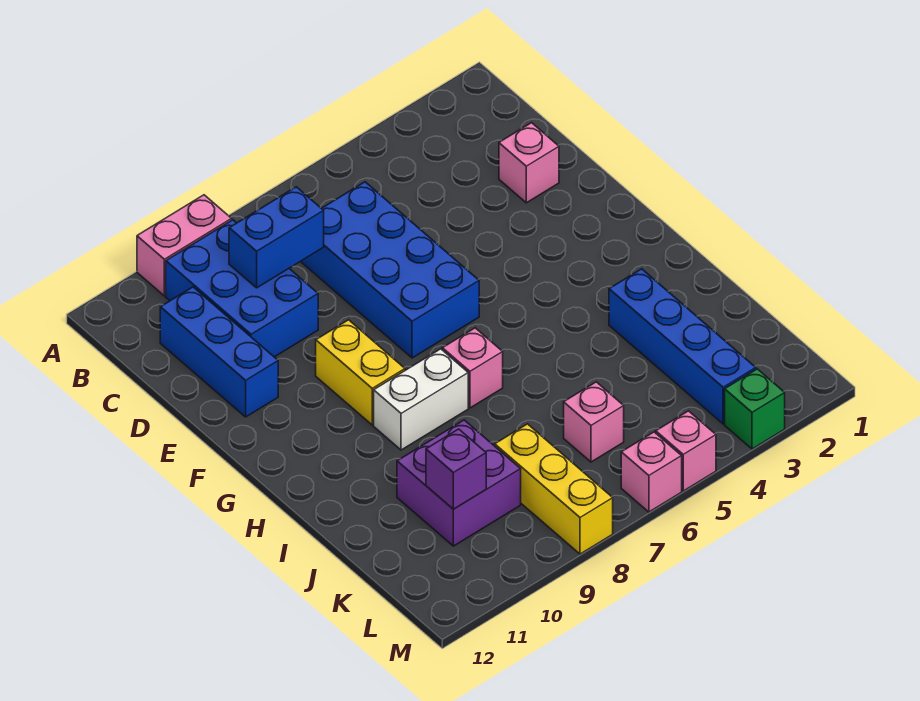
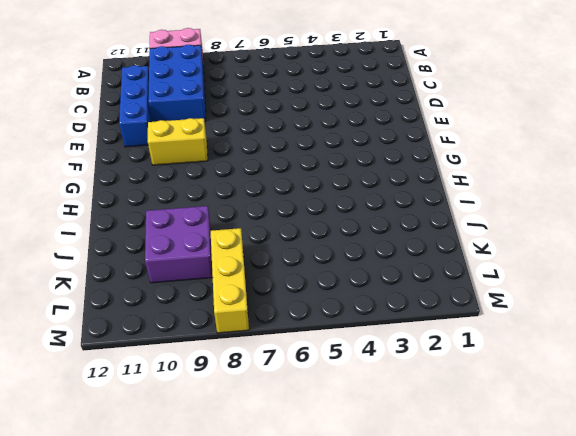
yellow brick F9:F10 level 1 -> yellow brick F9:G9 level 1
none -> blue brick C6:F7 level 1
none -> pink brick D2 level 1
none -> pink brick H7 level 1

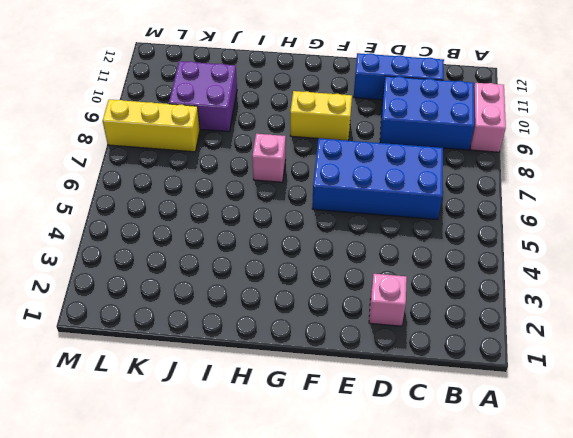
none -> white brick H8:H9 level 1
none -> blue brick I3:L3 level 1
none -> pink brick K6 level 1

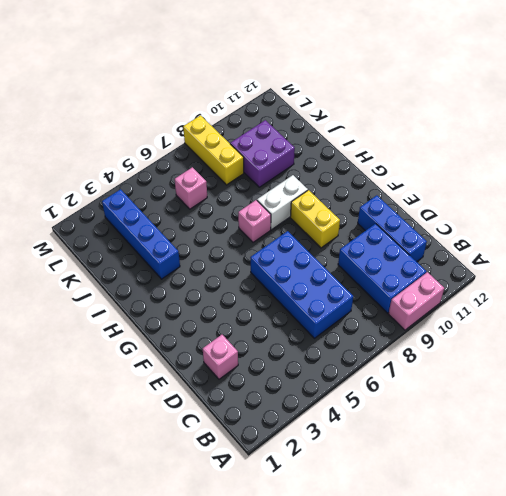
none -> green brick M3 level 1
none -> pink brick M5 level 1
none -> pink brick M6 level 1

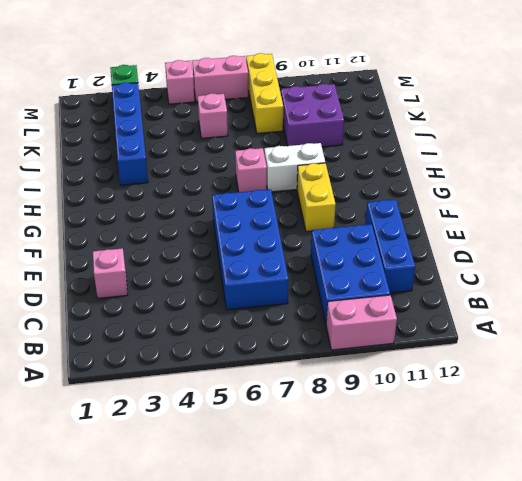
pink brick M6:M7 level 1 -> pink brick M6 level 1
none -> blue brick C8:C9 level 2
none -> purple brick K10 level 2

